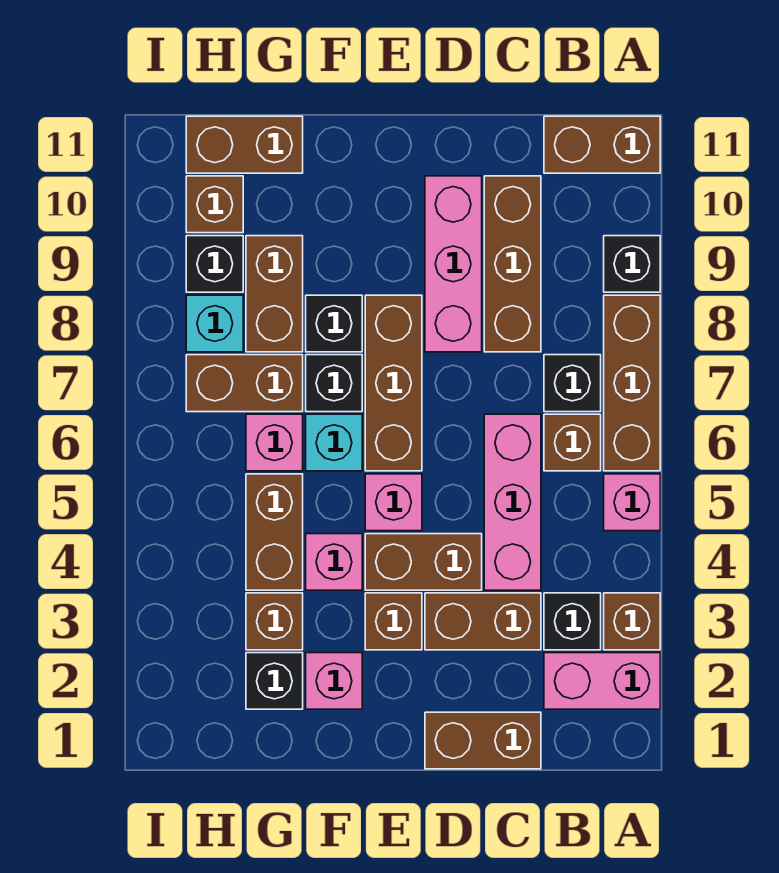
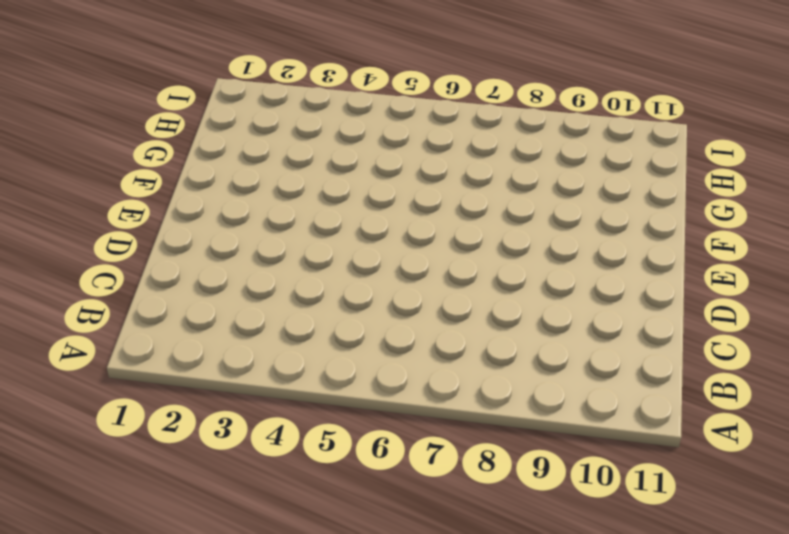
none -> pink brick A2:B2 level 1
none -> brown brick A3 level 1
none -> pink brick A5 level 1
none -> brown brick A6:A8 level 1

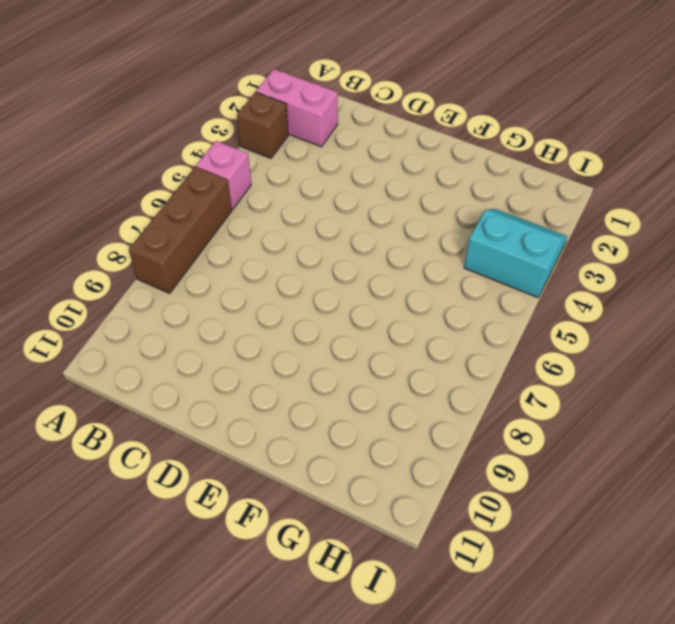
cyan slope H3:I4 level 1 top 4 -> none
none -> black brick A9 level 1
none -> brown brick A11:B11 level 1
none -> black brick B3 level 1
none -> brown brick B6 level 1

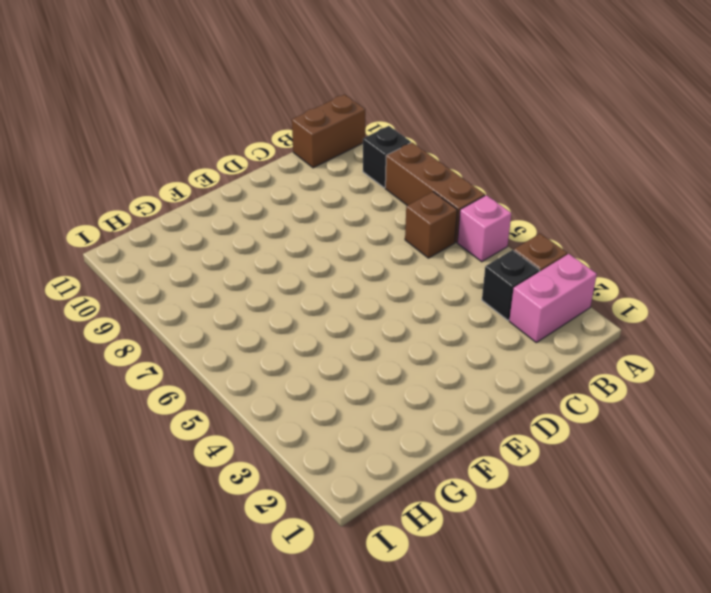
none -> black brick B7 level 1
none -> brown brick C1:D1 level 1
none -> brown brick C3:D3 level 1
none -> pink brick C4:C6 level 1

